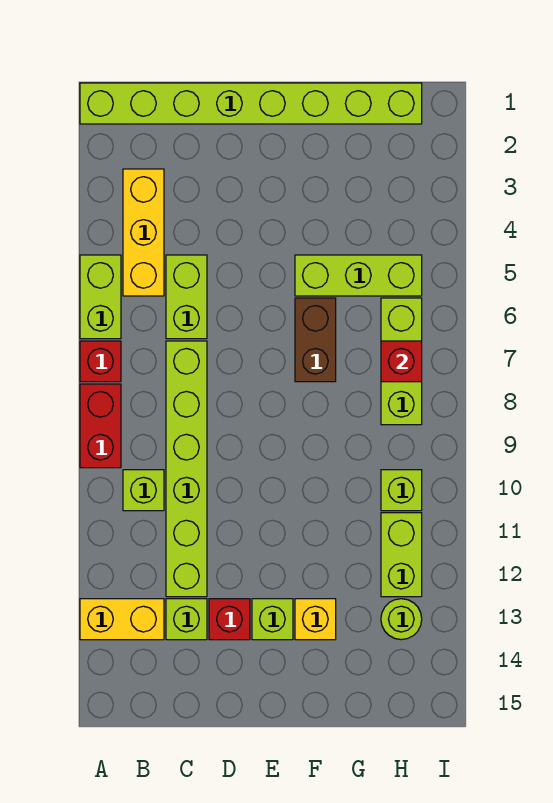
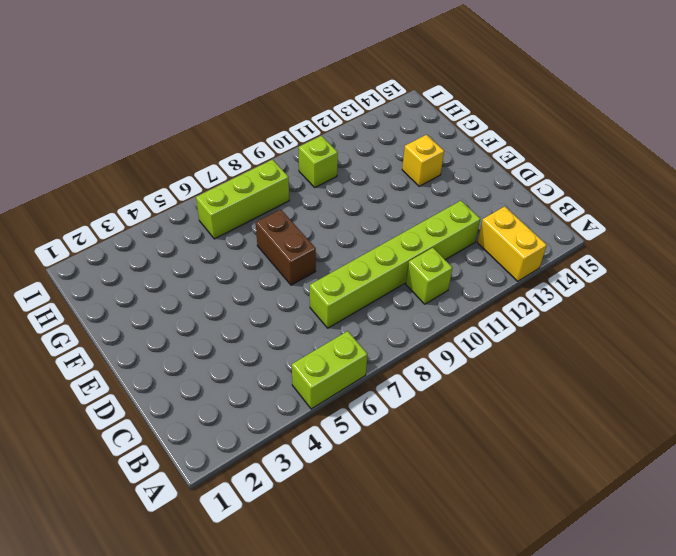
brown brick E7:F7 level 1 -> brown brick F6:F7 level 1
none -> lime brick A1:H1 level 1
none -> red brick A7 level 1
none -> red brick A8:A9 level 1

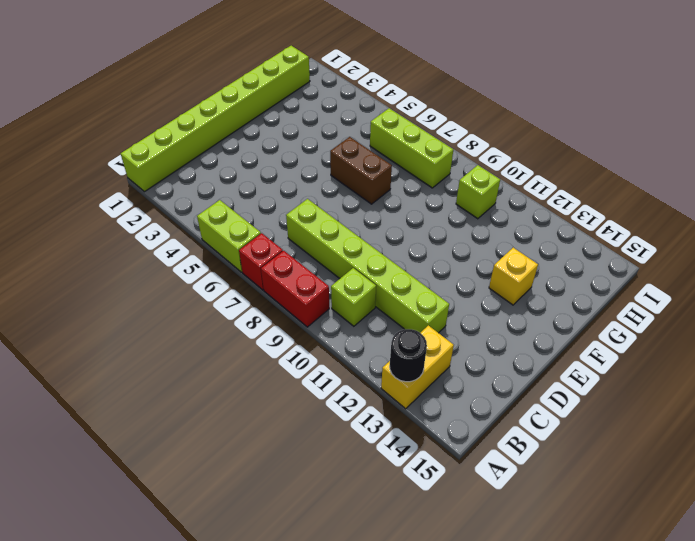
black round brick A13 level 2 -> none
none -> yellow brick B3:B5 level 1
none -> lime brick C5:C6 level 1
none -> lime brick C13 level 1

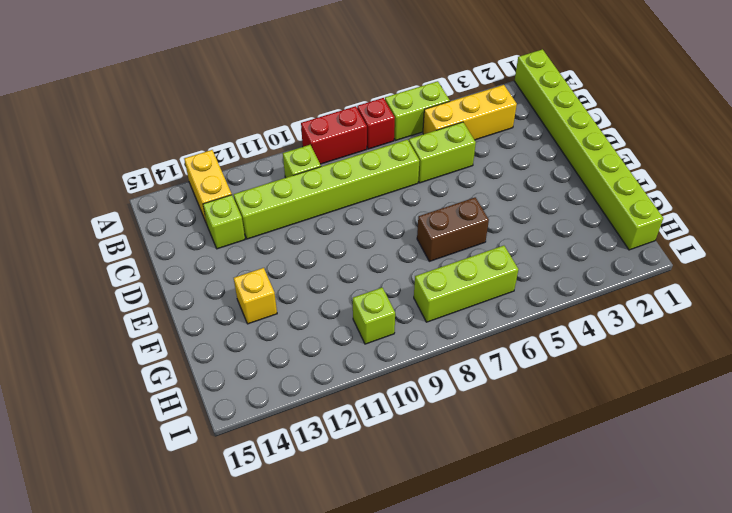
none -> red brick D13 level 1
none -> lime brick E13 level 1
none -> lime brick F5:H5 level 1

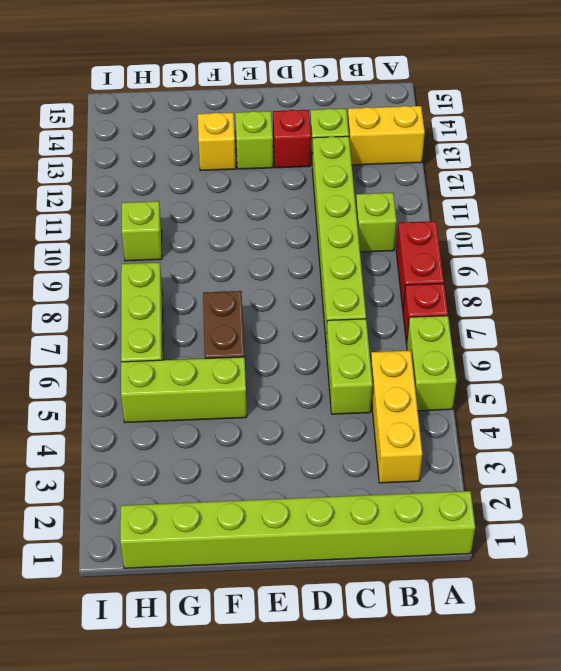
none -> lime brick H11:H12 level 1
none -> lime round brick H13 level 1
none -> red brick H7 level 2

